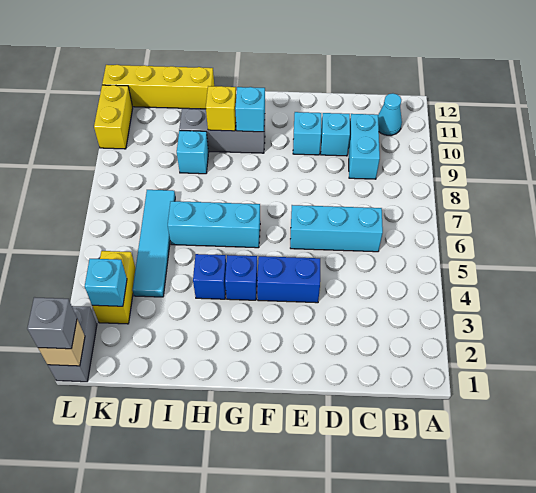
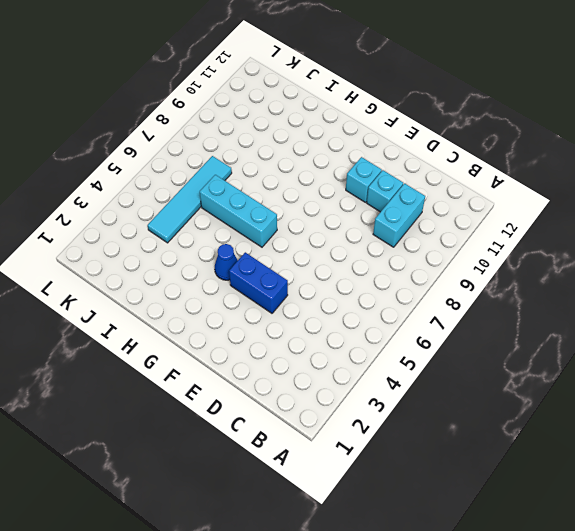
blue cone G4 level 1 -> blue brick G4 level 1
none -> cyan cone B11 level 1
none -> cyan brick C6:E6 level 1
none -> grey brick G10:I10 level 1

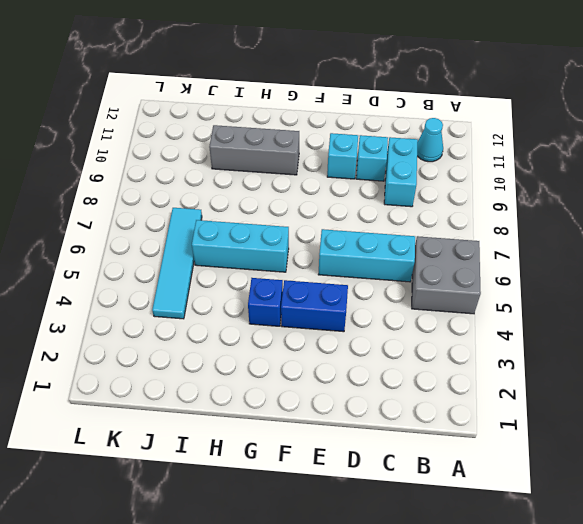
grey brick A5:B6 level 1 -> none
none -> blue brick H4 level 1
none -> cyan brick I9 level 1
none -> yellow brick I12:L12 level 1

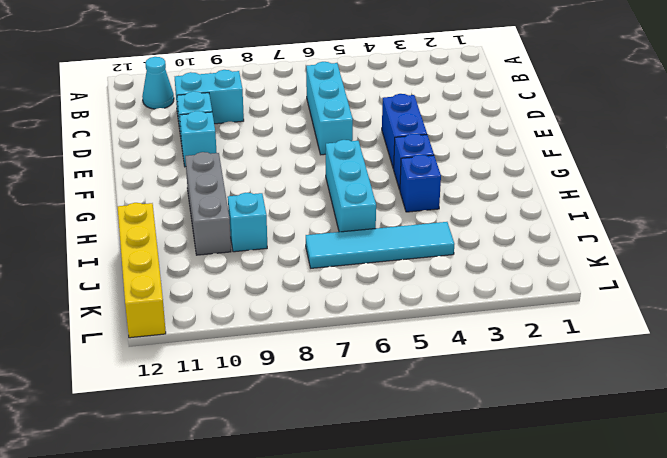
none -> yellow brick K3:K4 level 1
none -> grey brick L1:L2 level 1
none -> yellow brick L10:L11 level 1

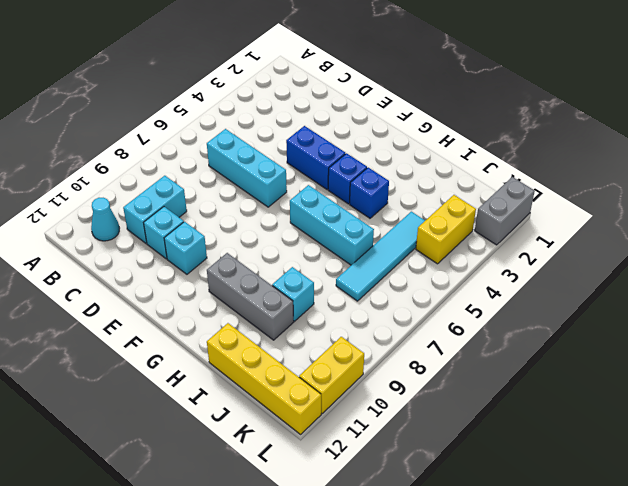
none -> cyan brick G10 level 2
none -> yellow brick H10 level 2
none -> cyan brick K3 level 2

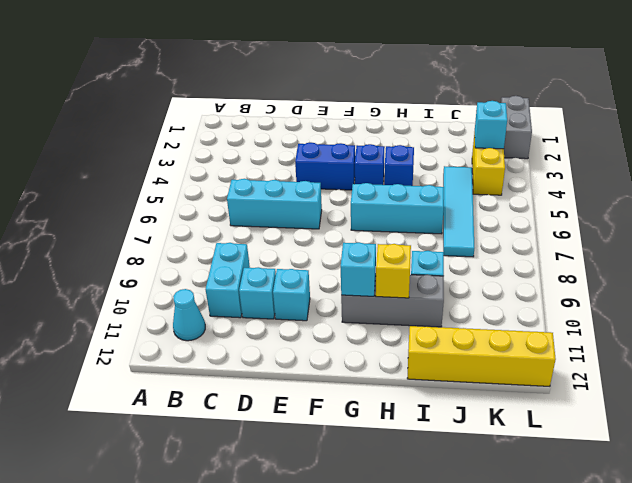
none -> yellow brick L10:L11 level 1
none -> tan brick L1 level 2
none -> grey brick L1 level 3

